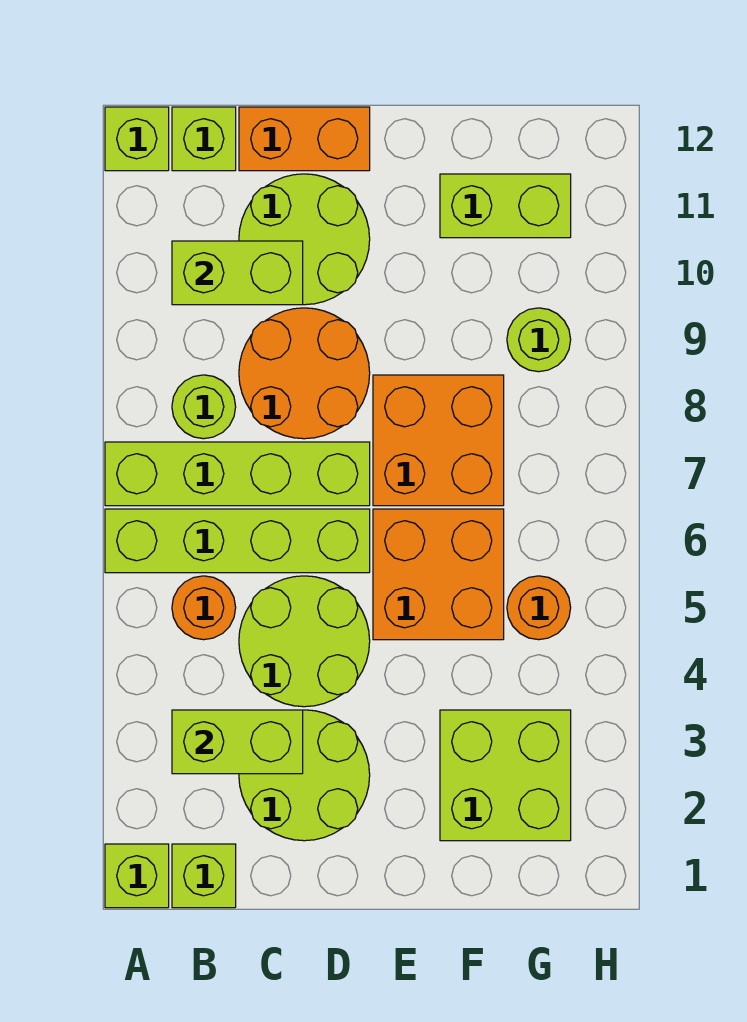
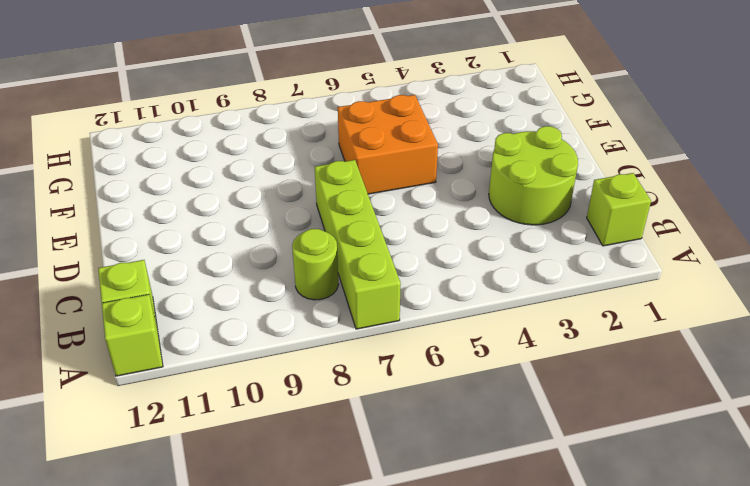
none -> lime brick A1 level 1
none -> lime brick A6:D6 level 1
none -> orange round brick B5 level 1

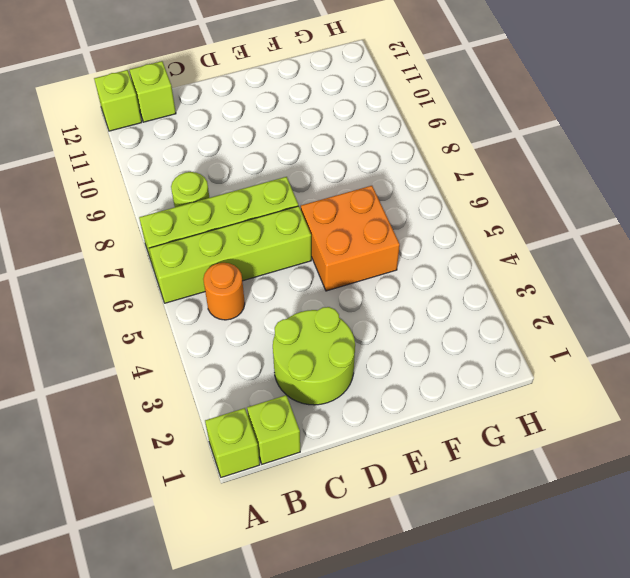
none -> lime round brick C4:D5 level 1
none -> orange round brick C8:D9 level 1
none -> lime round brick C10:D11 level 1

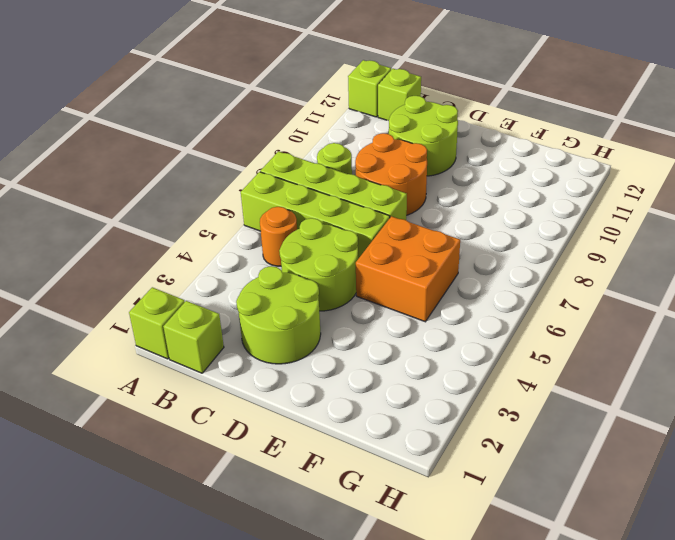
none -> orange brick C12:D12 level 1
none -> orange brick E7:F8 level 1
none -> lime brick F2:G3 level 1

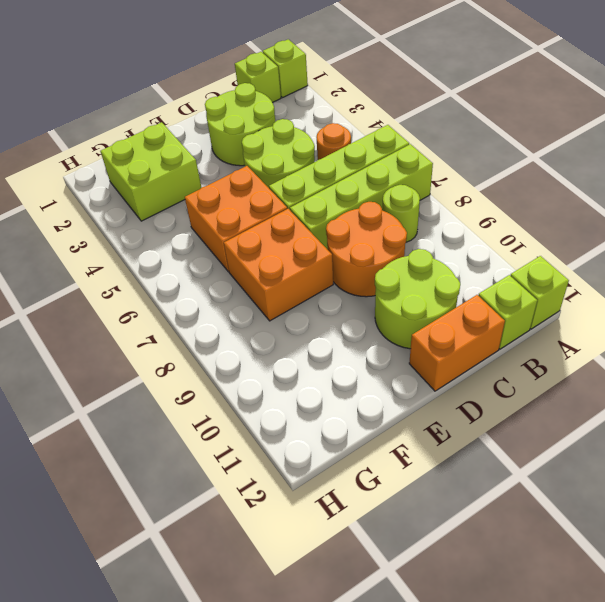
none -> lime brick F11:G11 level 1
none -> orange round brick G5 level 1
none -> lime round brick G9 level 1

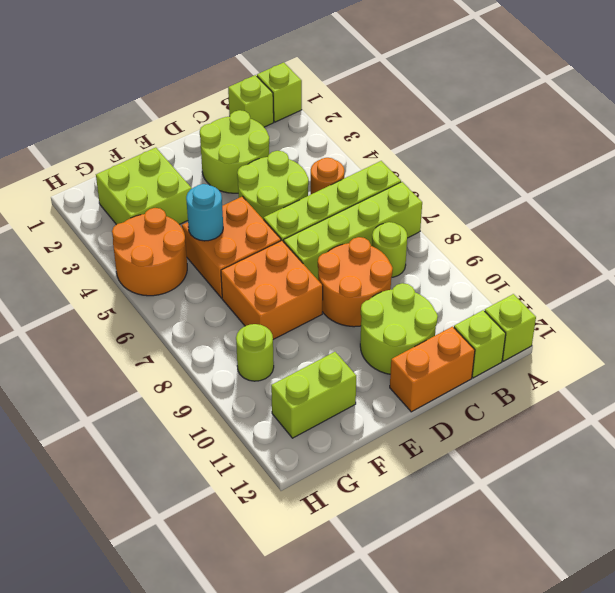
cyan round brick F5 level 2 -> none
orange round brick G4:H5 level 1 -> orange round brick G5 level 1
none -> lime brick B3:C3 level 2
none -> lime brick B10:C10 level 2

